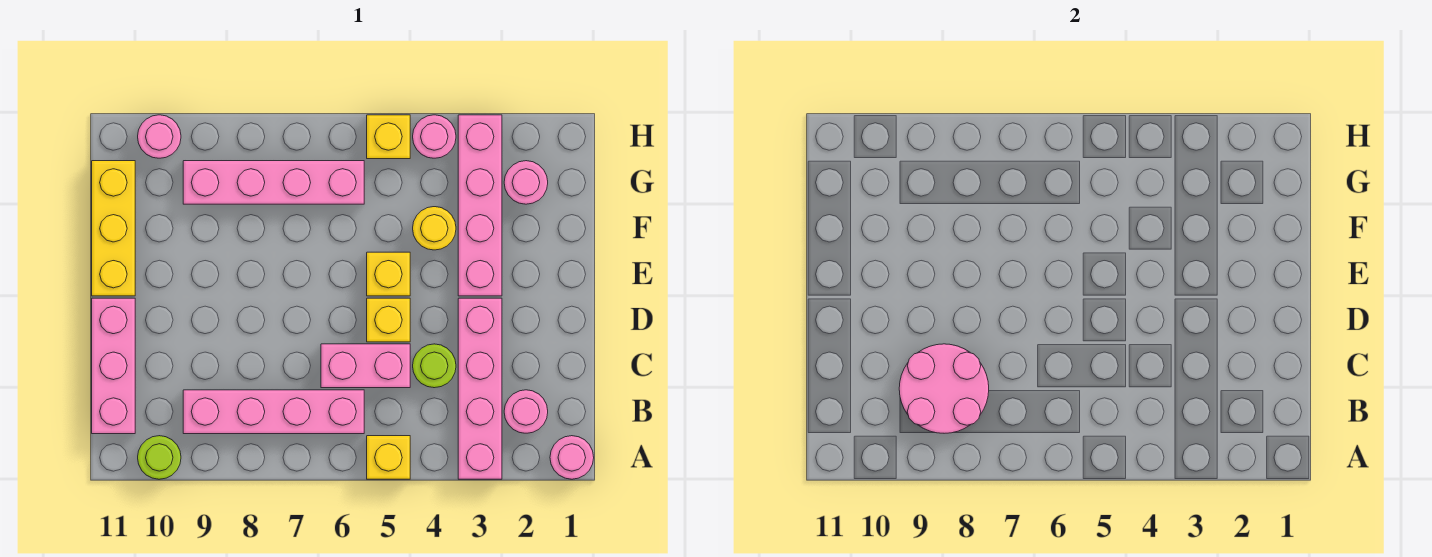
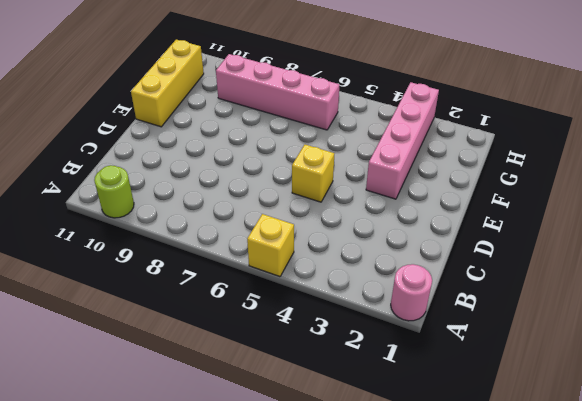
none -> pink brick A3:D3 level 1
none -> pink round brick B2 level 1
none -> pink brick B6:B9 level 1

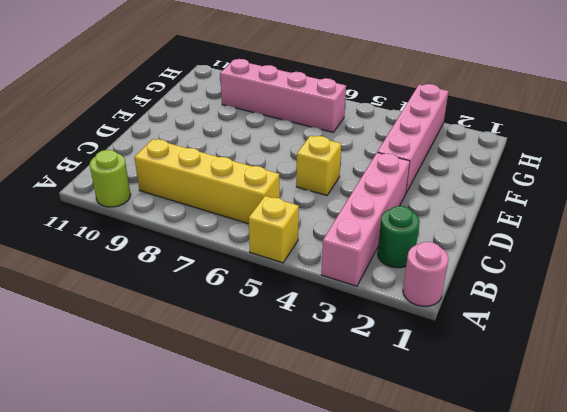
green round brick B2 level 1 -> pink round brick B2 level 1
yellow brick B6:B9 level 1 -> pink brick B6:B9 level 1
none -> pink brick B11:D11 level 1
none -> lime round brick C4 level 1
none -> pink brick C5:C6 level 1

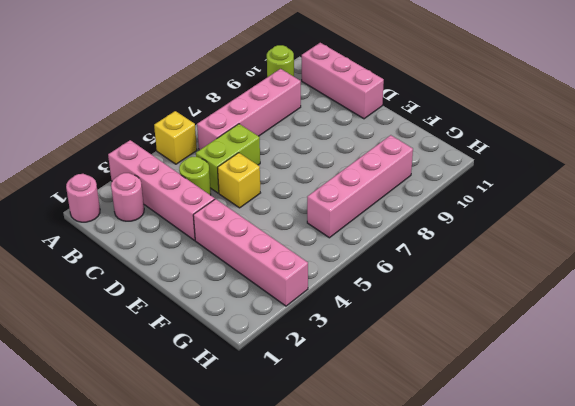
lime brick C5:C6 level 1 -> pink brick C5:C6 level 1
none -> yellow brick E5 level 1
none -> yellow brick E11:G11 level 1
none -> yellow round brick F4 level 1

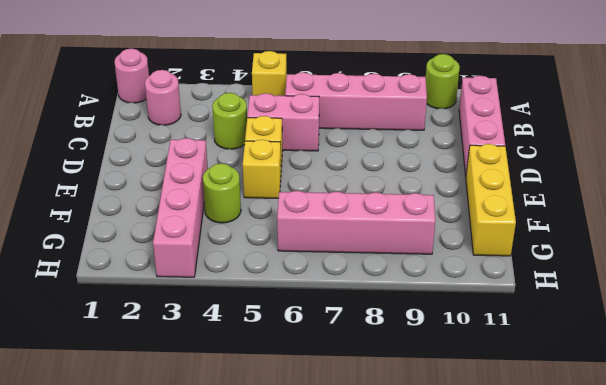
lime round brick F4 level 1 -> yellow round brick F4 level 1
none -> pink brick A3:D3 level 1
none -> pink round brick G2 level 1
none -> pink round brick H4 level 1

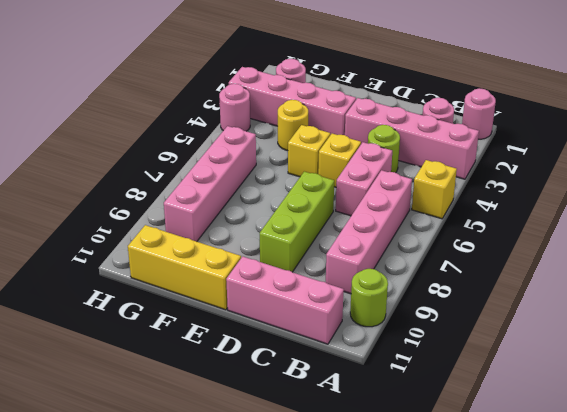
lime brick D7:D9 level 1 -> none
none -> yellow brick H5 level 1
none -> pink round brick H10 level 1
none -> pink round brick B8:C9 level 2

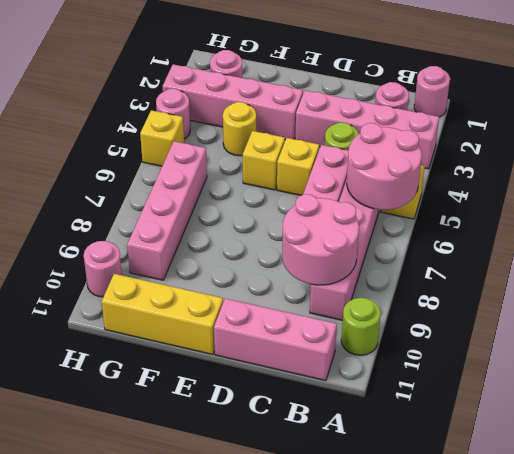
pink round brick A5:B6 level 2 -> none

